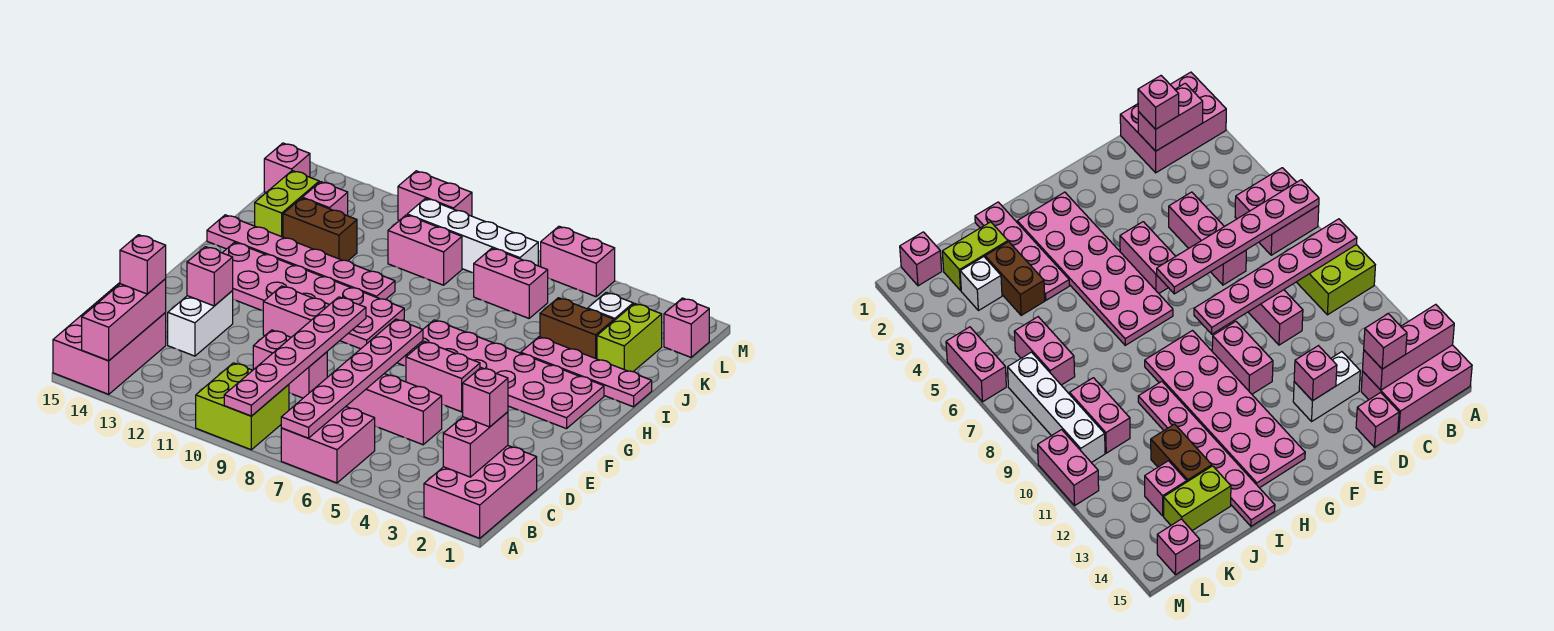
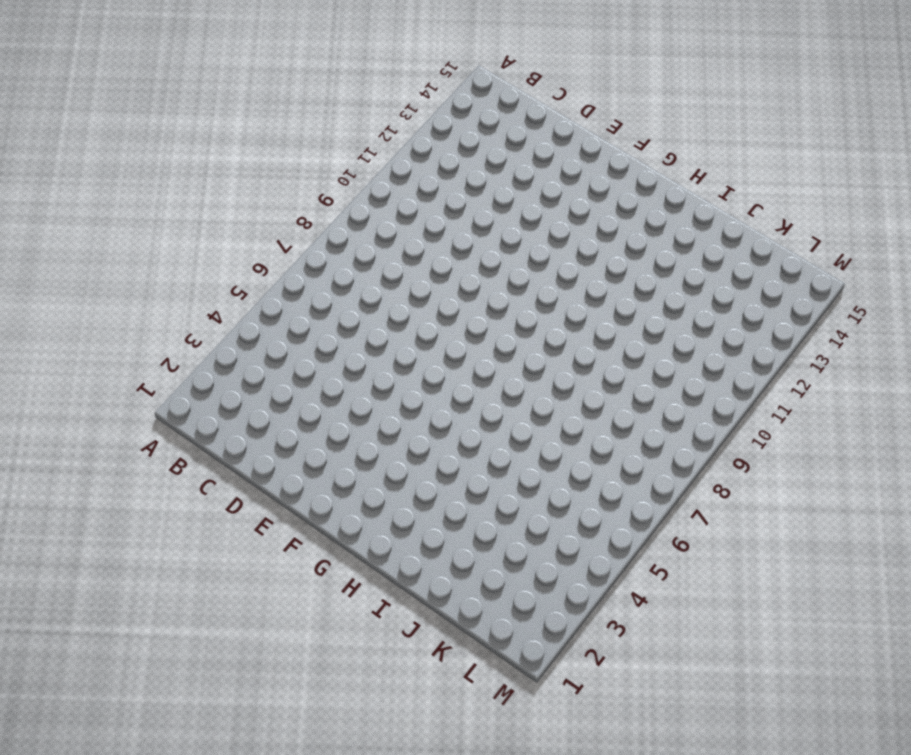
none -> pink brick A1:C2 level 1
none -> pink brick A6:B7 level 1
none -> lime brick A9:B10 level 1
none -> pink brick A14:C15 level 1

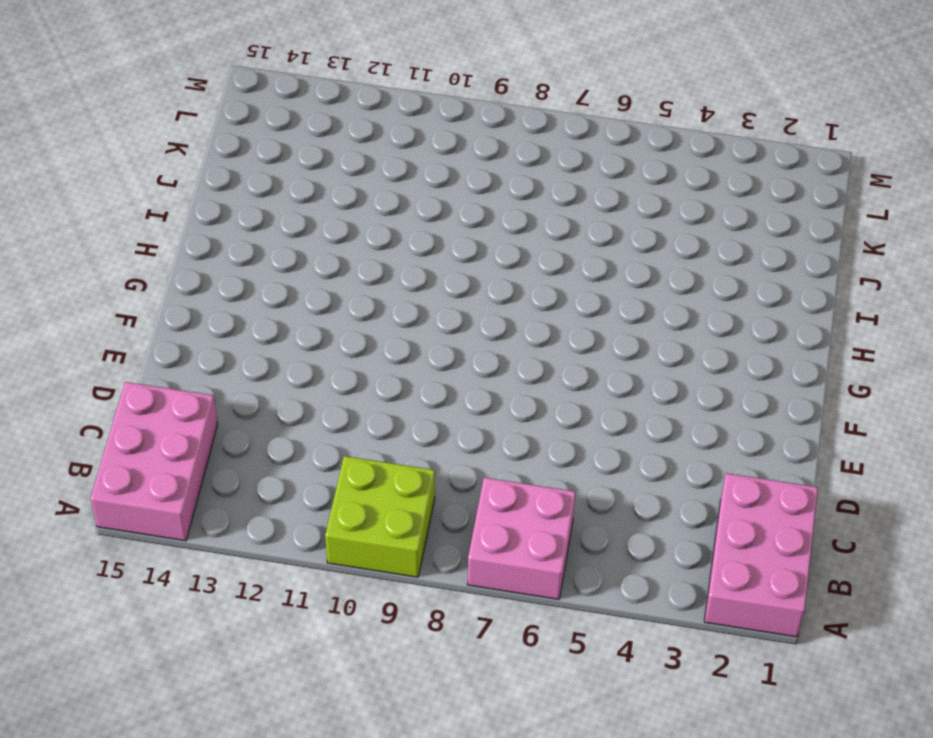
none -> pink brick D5:D7 level 1
none -> pink brick D9:D10 level 1
none -> white brick D13:E13 level 1
none -> pink brick D15 level 1

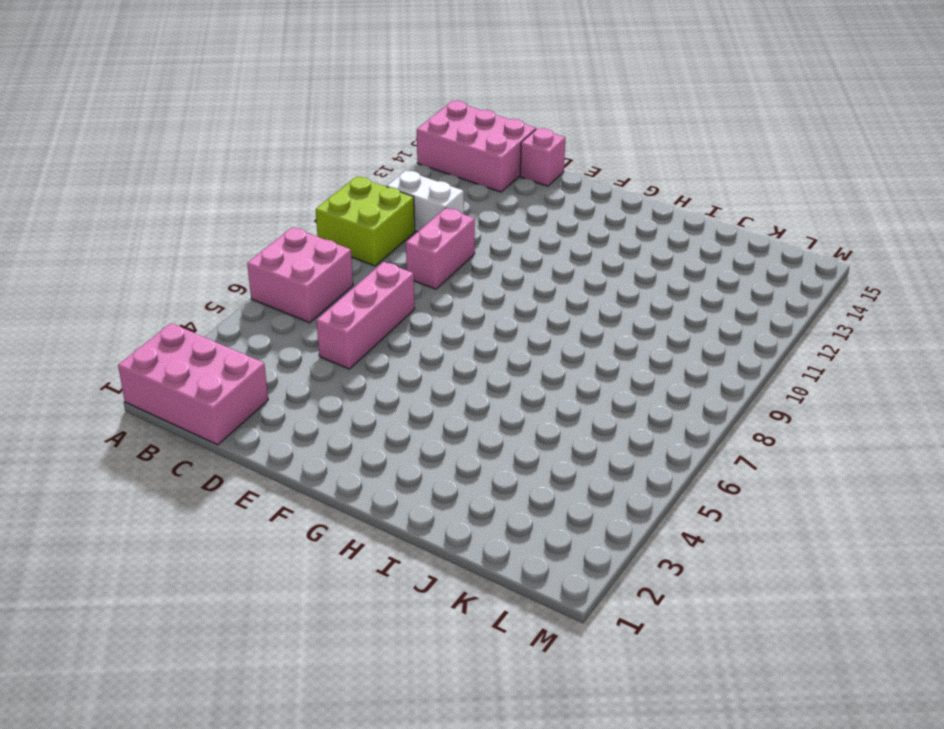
white brick B11:C11 level 1 -> white brick D13:E13 level 1
none -> pink brick F5:F6 level 1
none -> pink brick F10:F11 level 1
none -> pink plate G2:H7 level 1
none -> pink plate G9:H14 level 1

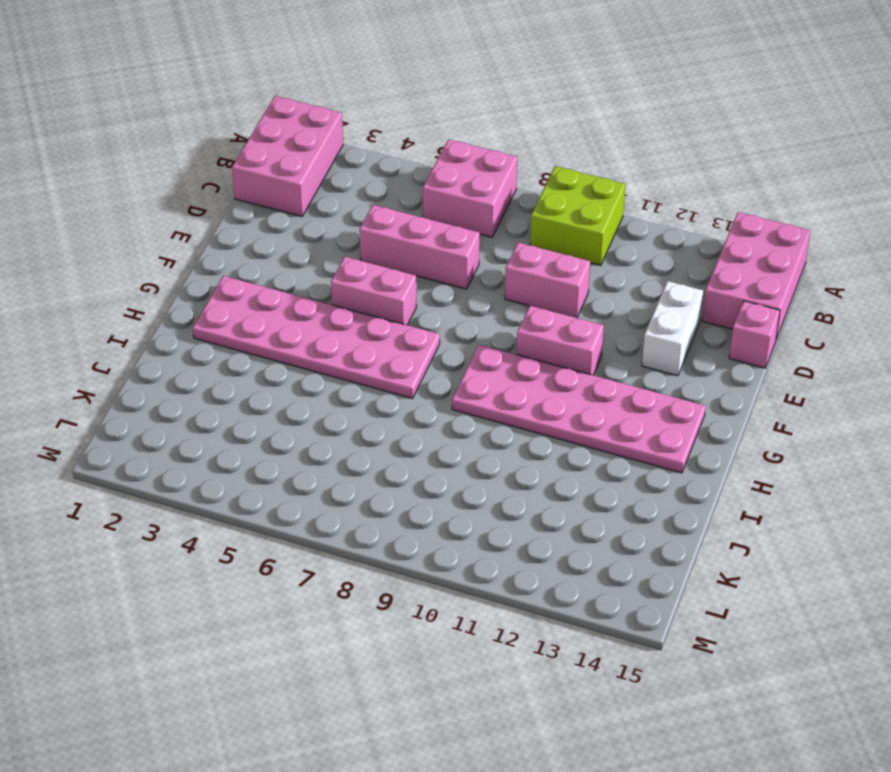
none -> pink plate I1:I4 level 1
none -> pink plate I10:I15 level 1
none -> lime brick J2:K2 level 1
none -> brown brick J3:J4 level 1

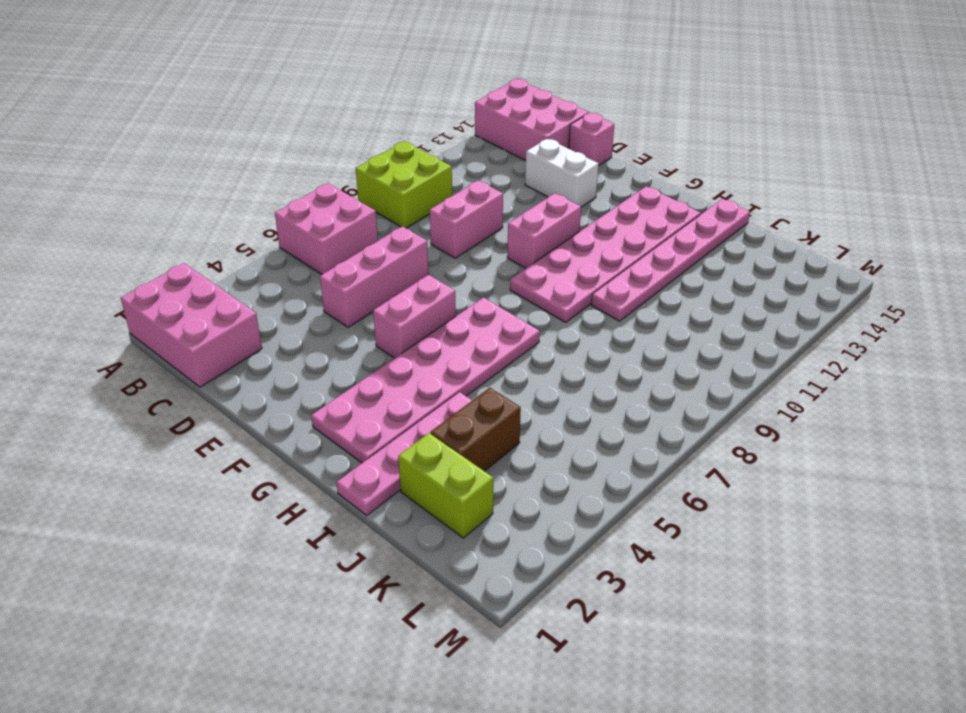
none -> brown brick J12:J13 level 1
none -> lime brick J14:K14 level 1
none -> white brick K3 level 1
none -> pink brick K6:K7 level 1

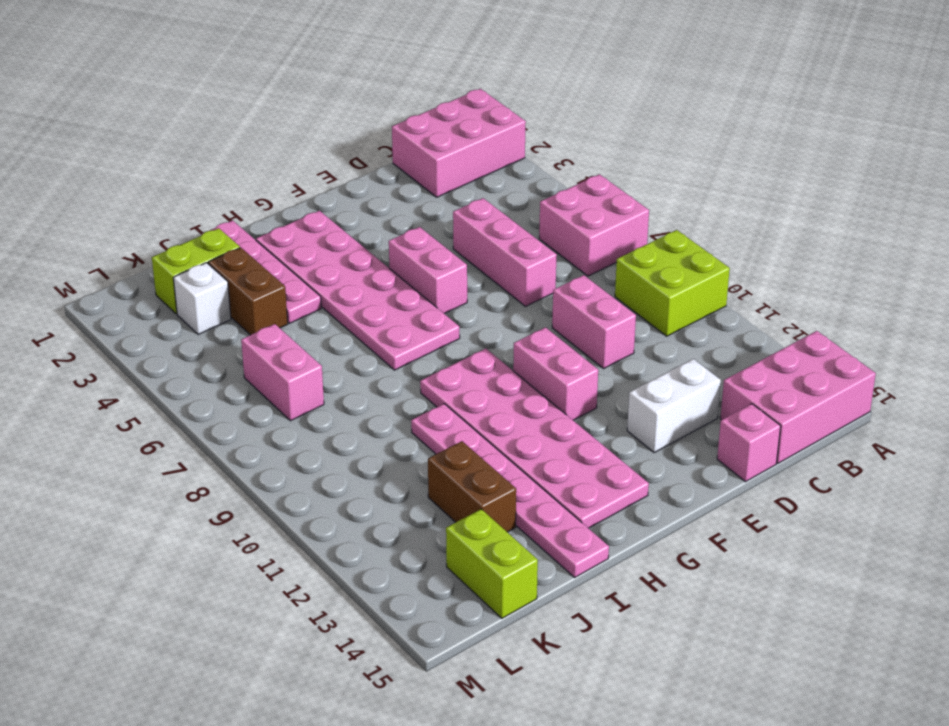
lime brick K14:K15 level 1 -> lime brick J14:K14 level 1
none -> pink brick K9:K10 level 1
none -> pink brick K13 level 1
none -> pink brick L1 level 1
none -> white brick L7:L10 level 1

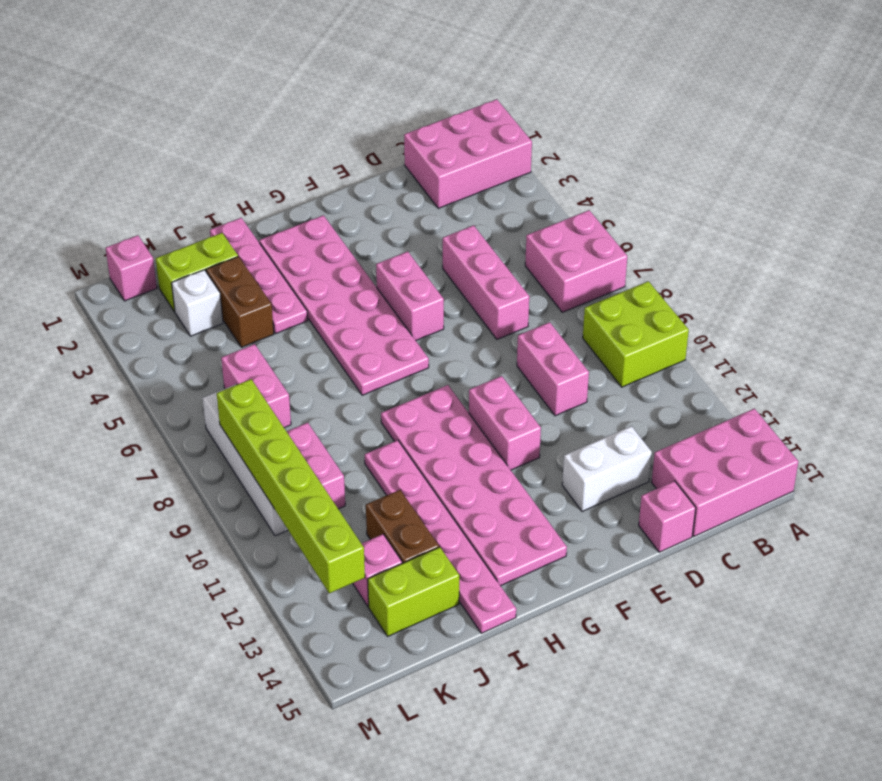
lime brick L8:L13 level 2 -> none
none -> pink brick L15 level 1
none -> pink brick M5:M6 level 1
none -> pink brick M10:M11 level 1
none -> pink plate A7:F7 level 2

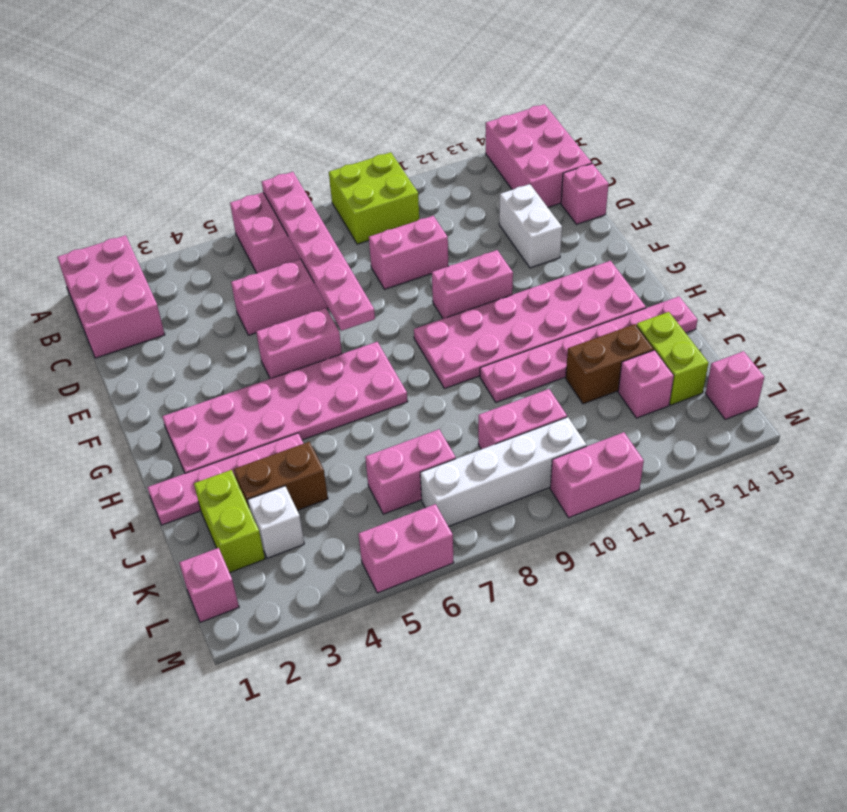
none -> pink plate A9:F9 level 2
none -> pink brick A14:C14 level 2
none -> pink brick B2:C2 level 2
none -> pink brick E13 level 2

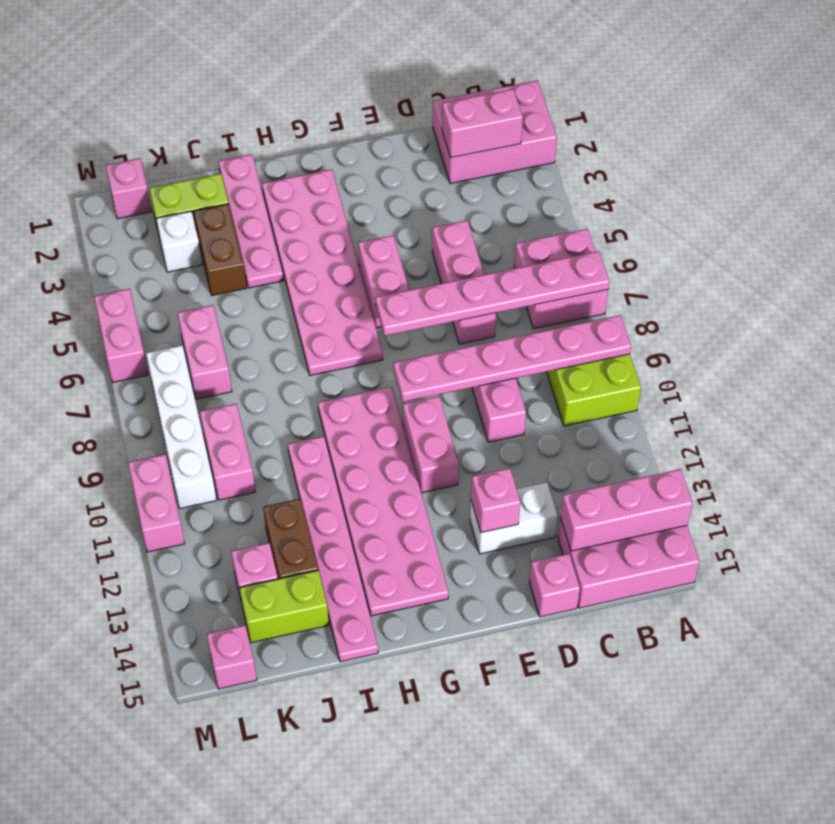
none -> pink brick C2 level 3
none -> pink brick C14 level 3

